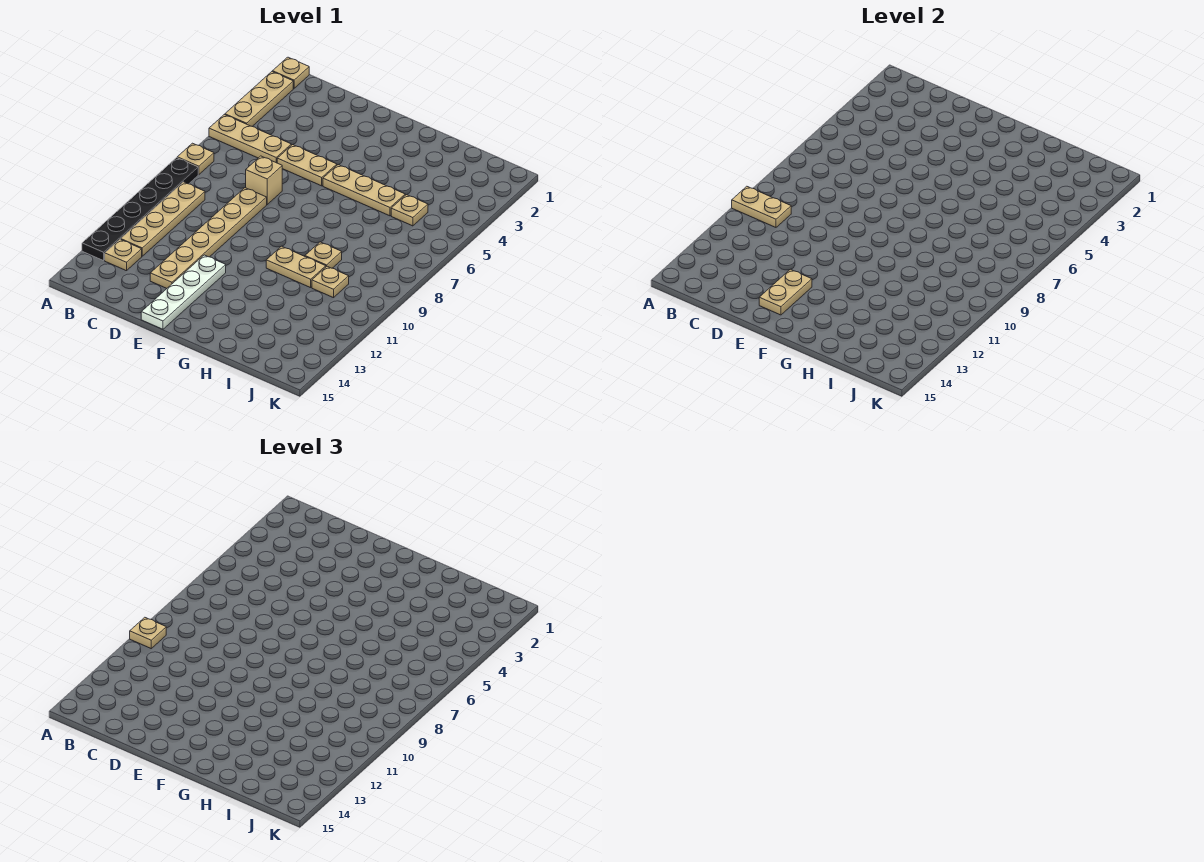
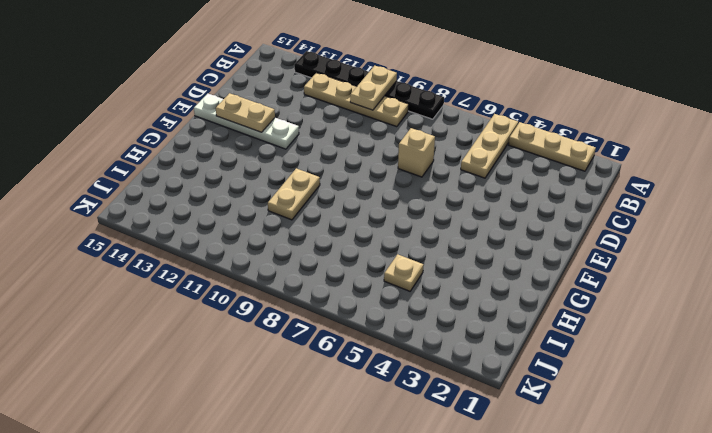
none -> tan plate A1 level 1
none -> tan plate A7 level 1
none -> tan plate B13 level 1

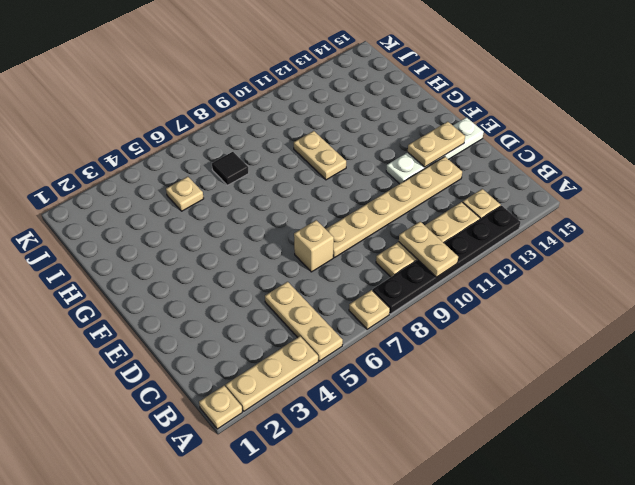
black tile I7 level 1 -> none
none -> tan plate D5:E5 level 1
none -> tan plate F5:H5 level 1
none -> tan plate H9 level 1

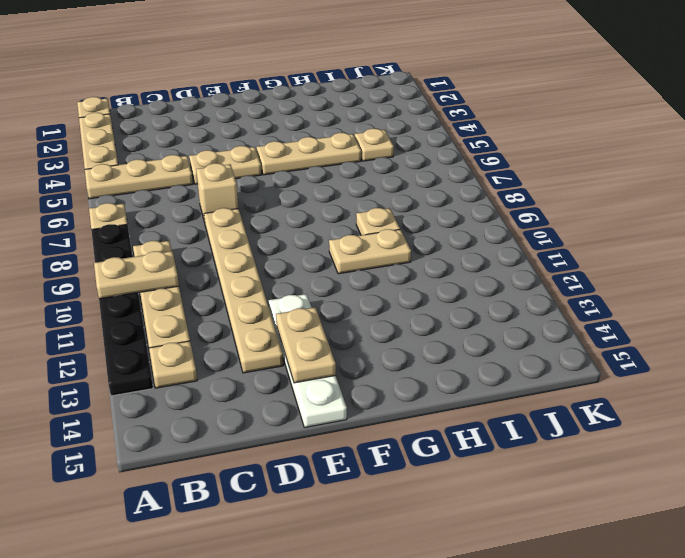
none -> tan plate I10 level 1
none -> tan plate A10 level 3

